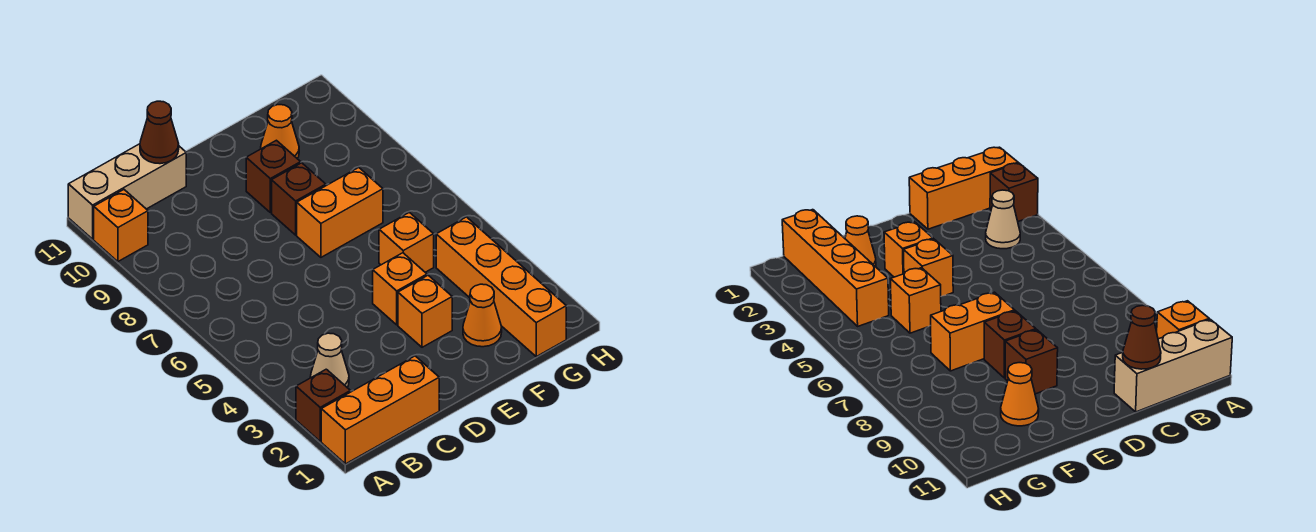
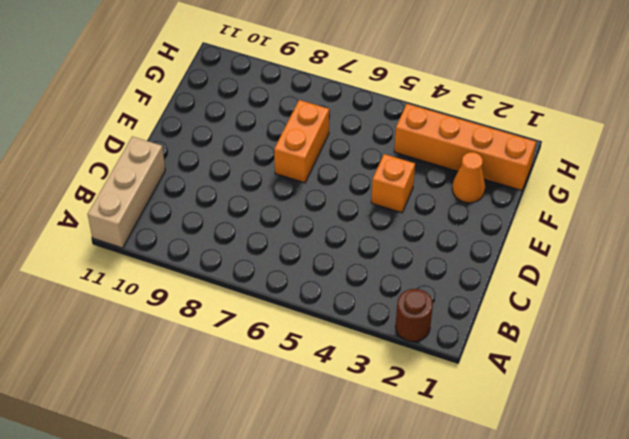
brown round brick A2 level 1 -> brown brick A2 level 1
none -> orange brick A1:C1 level 1
none -> orange brick A10 level 1
none -> tan cone B3 level 1

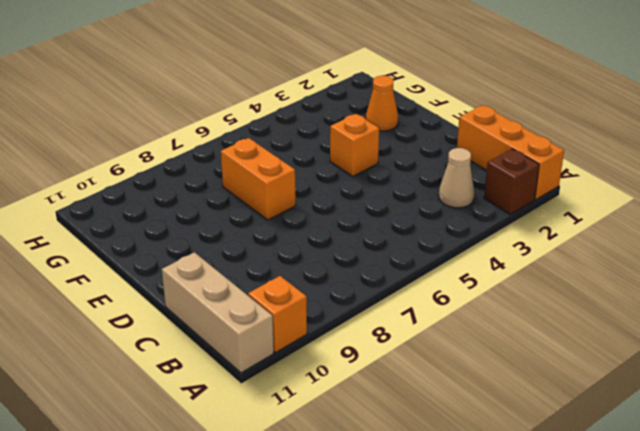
none -> orange brick E3 level 1
none -> brown brick E8 level 1
none -> brown brick E9 level 1

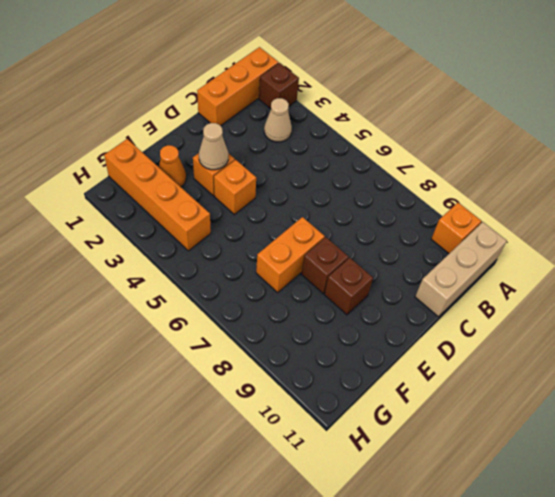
tan cone E3 level 2 -> none
none -> orange brick F5 level 1
none -> orange cone F10 level 1
none -> brown cone C11 level 2

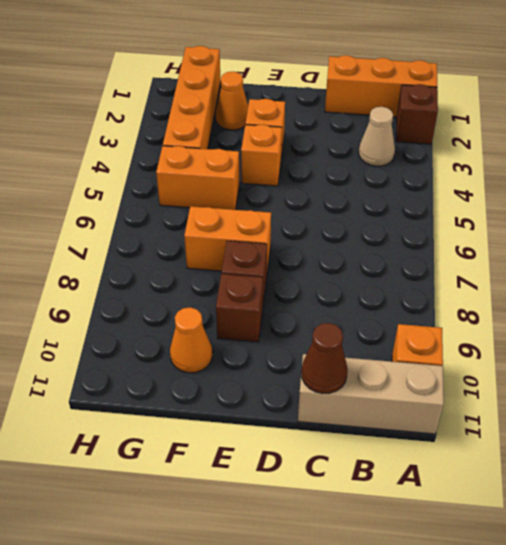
orange brick F5:G5 level 1 -> orange brick F5 level 1

